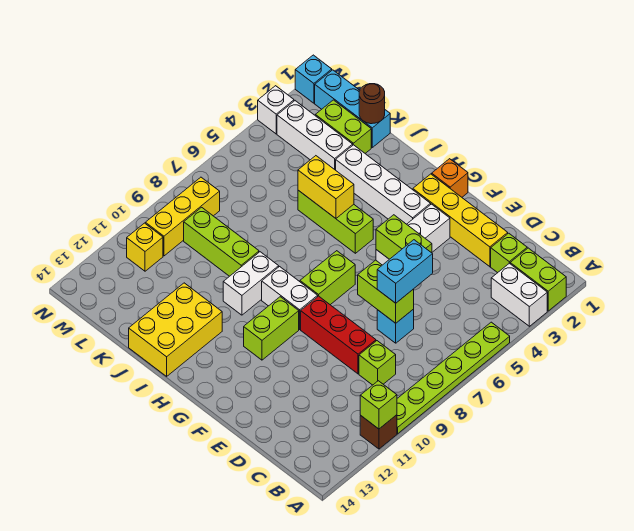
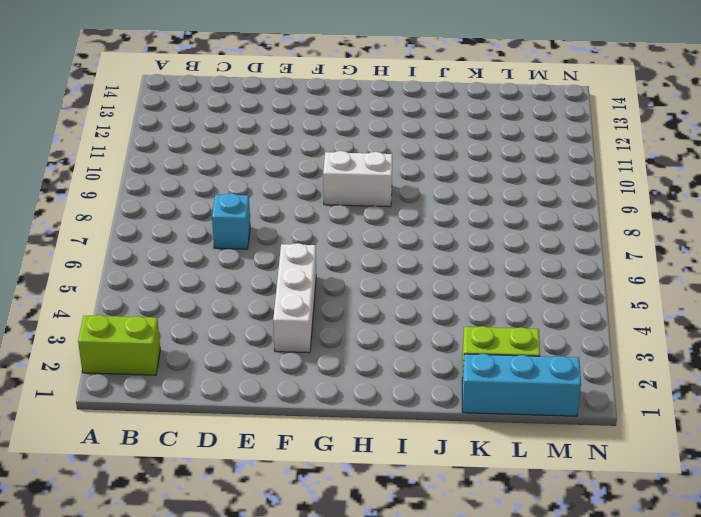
none -> white brick A3:B3 level 1
none -> lime plate A5:A10 level 1
none -> brown brick A11 level 1
none -> lime brick C2 level 1

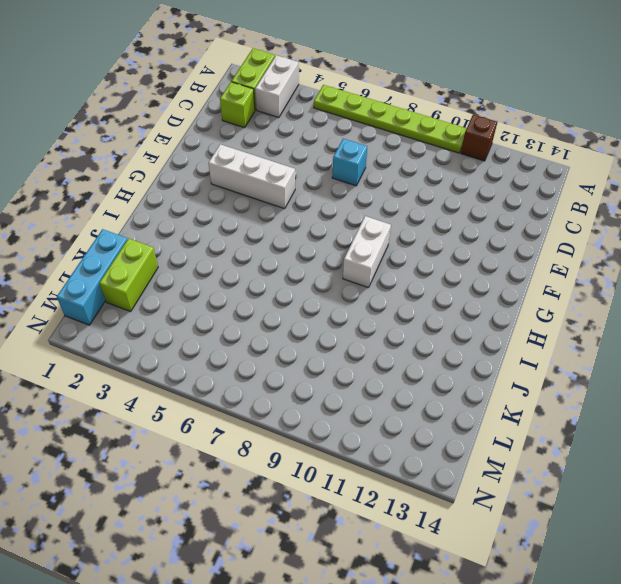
none -> lime brick C9 level 1
none -> yellow brick D2:G2 level 1
none -> red brick D9:F9 level 1
none -> orange brick G1 level 1

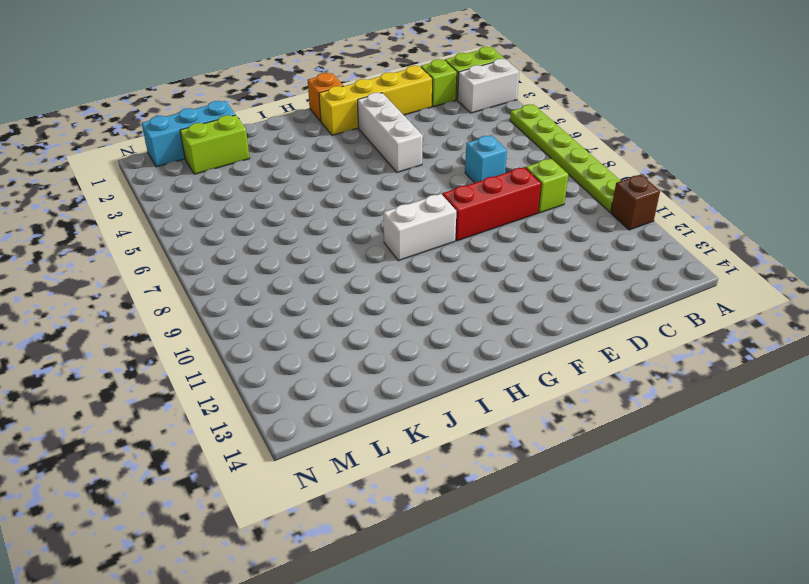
none -> white brick G3:J3 level 1
none -> lime brick G7:G8 level 1
none -> lime brick G10:G11 level 1
none -> lime brick H5:J5 level 1

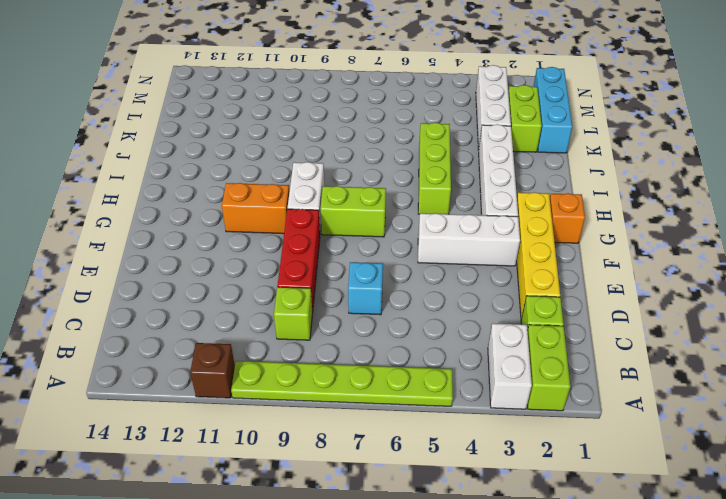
orange brick G10:G11 level 1 -> lime brick G10:G11 level 1
none -> white brick I9:I10 level 1
none -> yellow brick I12:J14 level 1
none -> lime brick J9:L9 level 1
none -> yellow brick M8:M10 level 1

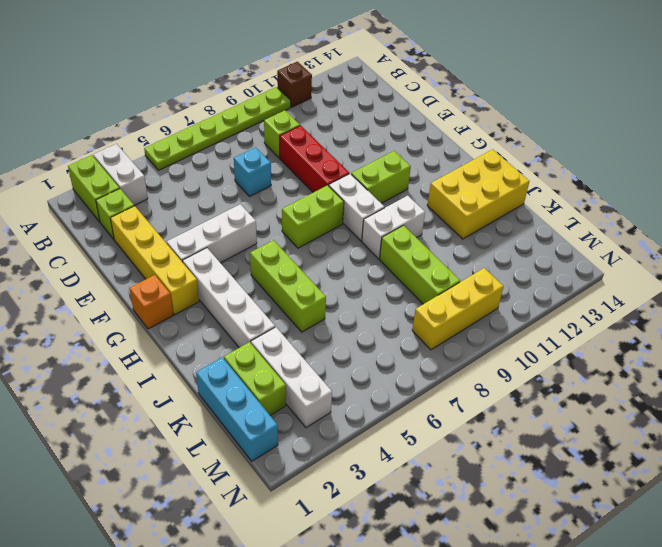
none -> yellow brick M11 level 1
none -> cyan brick N1 level 1
none -> white brick N3 level 1
none -> lime brick A11 level 2

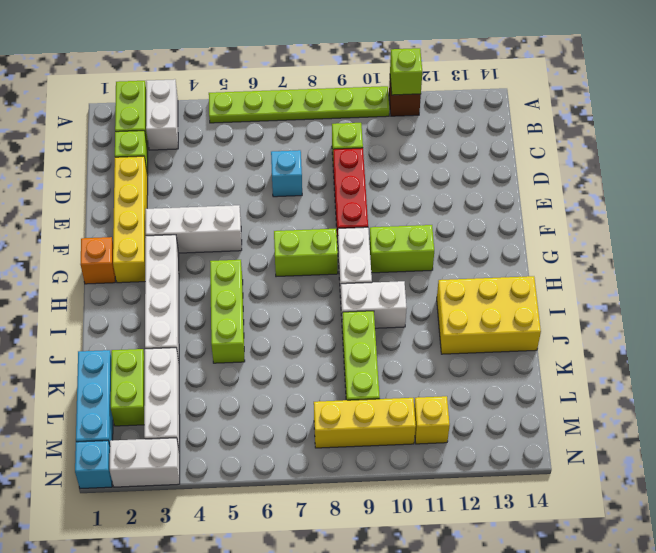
white brick N2:N3 level 1 -> white brick N3 level 1
none -> lime brick D7:E7 level 2
none -> lime brick E5:F5 level 2
none -> yellow brick I5:J5 level 2
none -> brown round brick K1 level 2

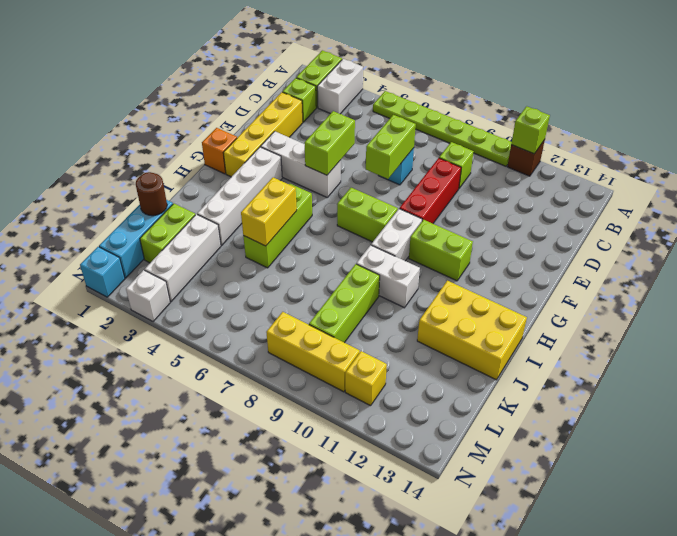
none -> cyan brick D6:D7 level 3

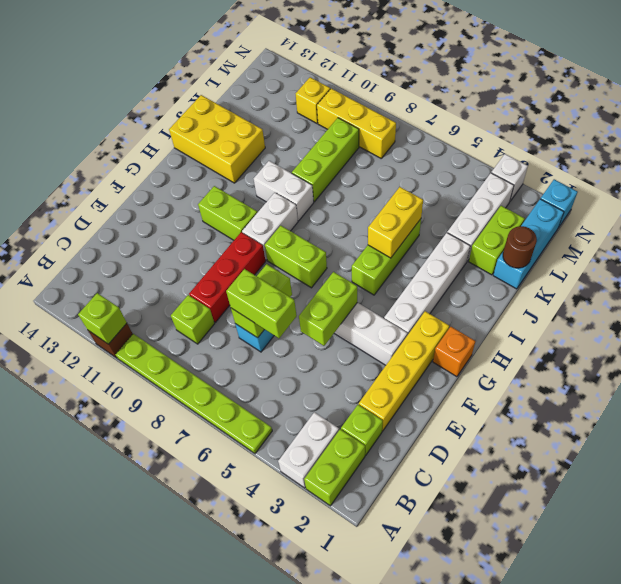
lime brick D6:D7 level 3 -> cyan brick D6:D7 level 3

